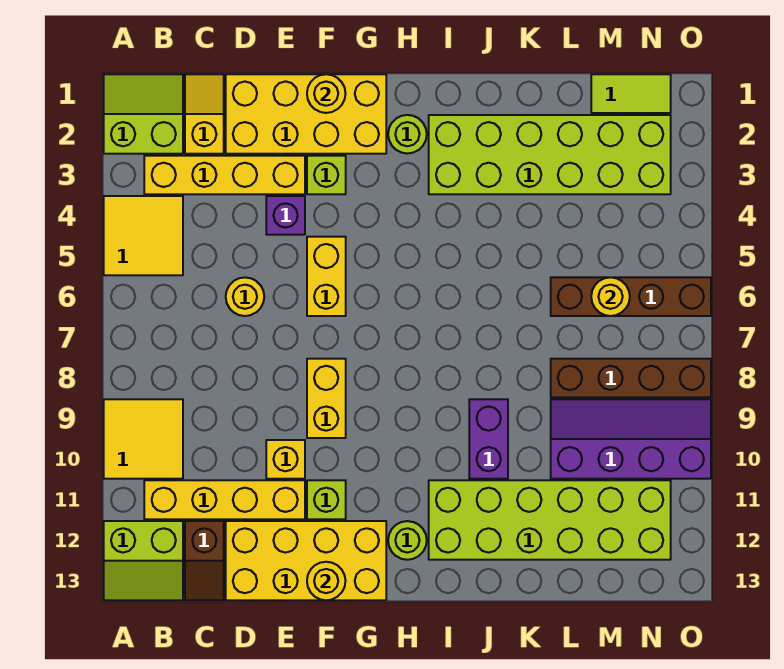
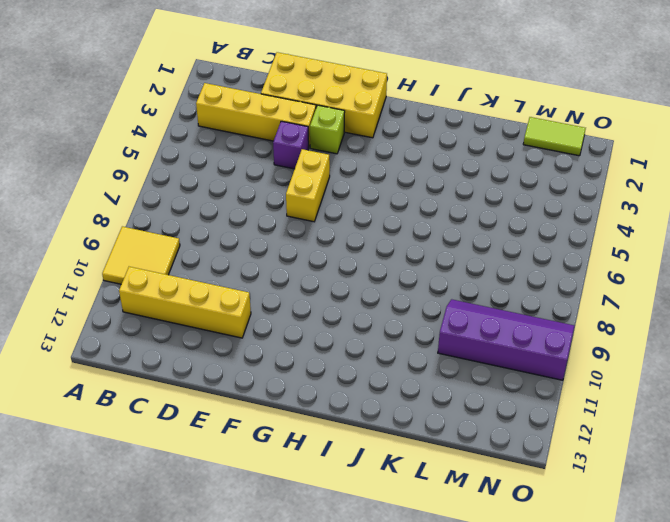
none -> lime slope A1:B2 level 1 top 2
none -> yellow tile A4:B5 level 1
none -> lime slope A12:B13 level 1 top 12

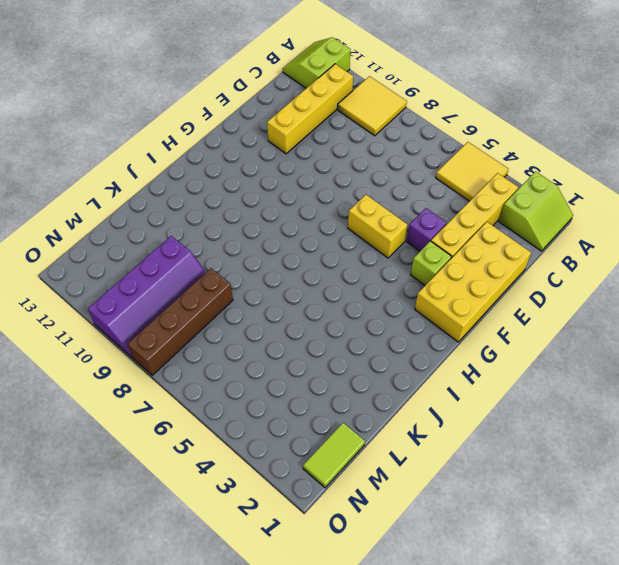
none -> yellow slope C1:C2 level 1 top 2
none -> brown slope C12:C13 level 1 top 12
none -> yellow round brick D6 level 1

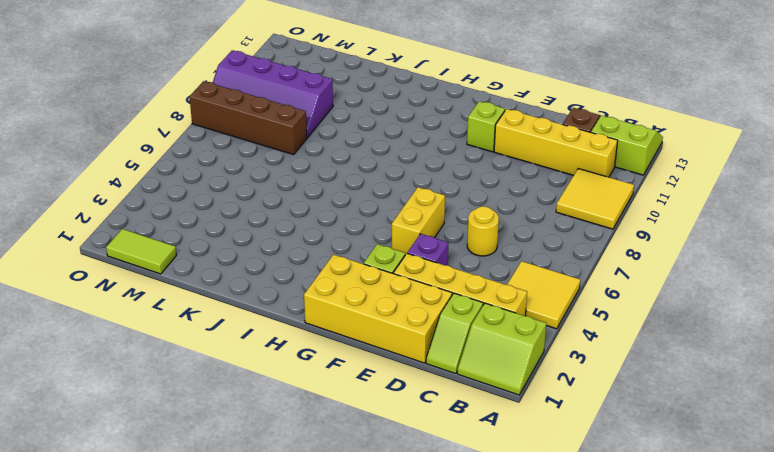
lime slope C1:C2 level 1 top 2 -> yellow slope C1:C2 level 1 top 2
none -> yellow brick D12:G13 level 1
none -> yellow brick E10 level 1
none -> yellow brick F8:F9 level 1

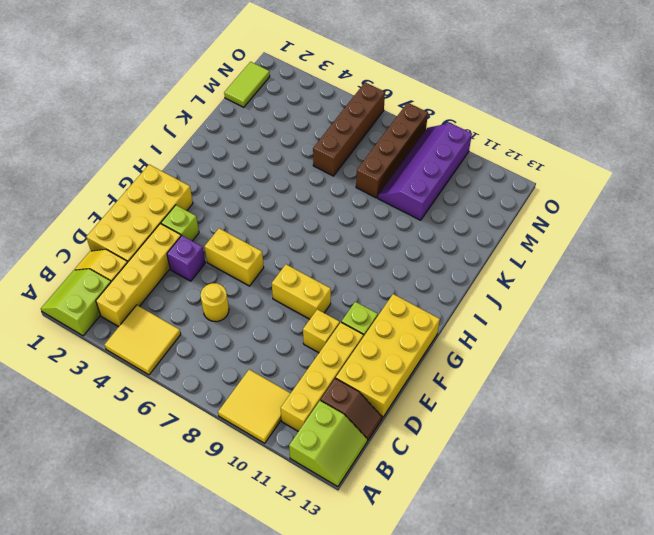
none -> lime round brick H2 level 1
none -> lime round brick H12 level 1
none -> lime brick I2:N3 level 1

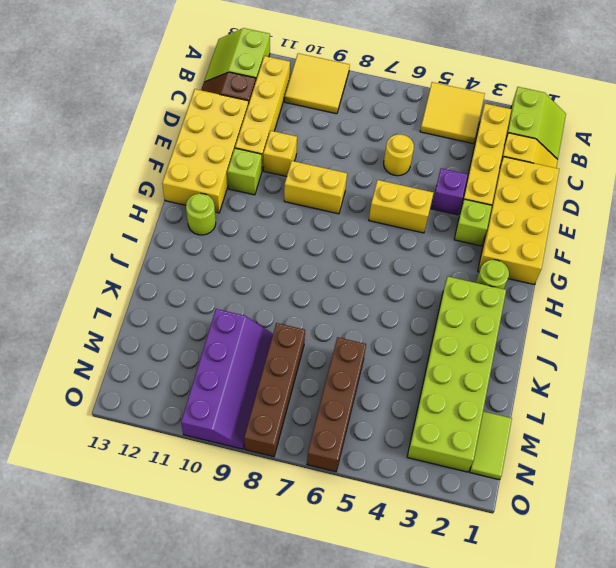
none -> lime brick I11:N12 level 1
none -> purple brick J9:J10 level 1
none -> yellow round brick F1 level 2

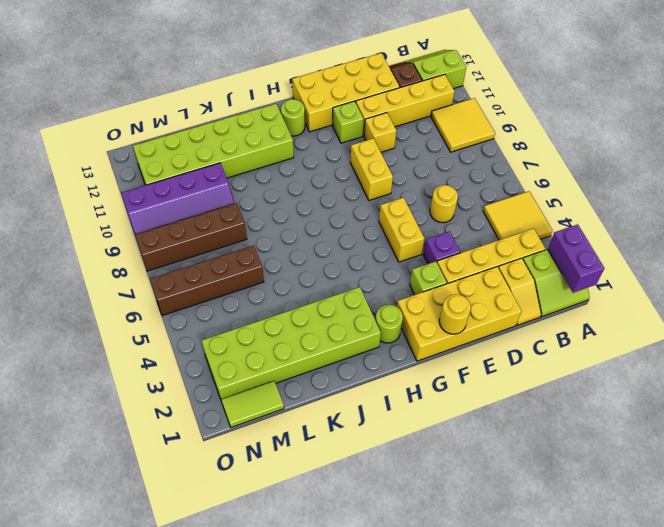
purple brick A1:A2 level 2 -> purple brick J9:J10 level 1
none -> yellow round brick F13 level 2
none -> yellow round brick M6 level 2

